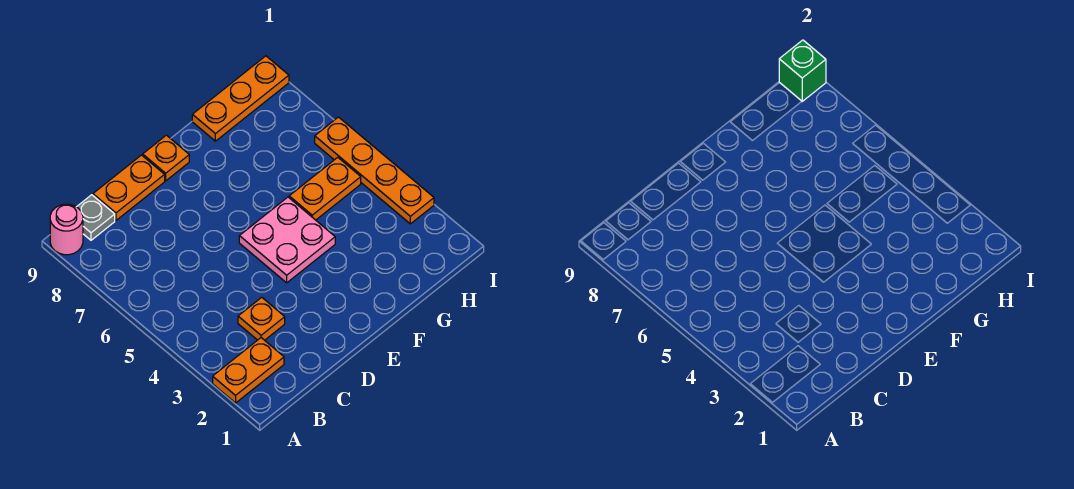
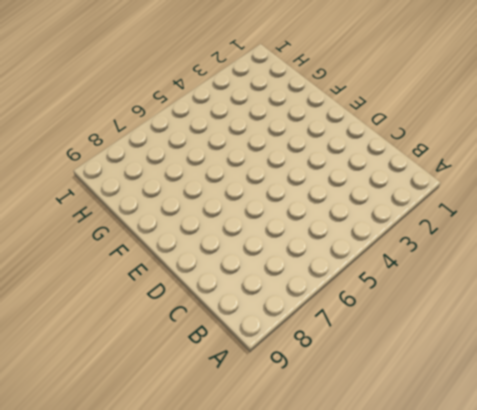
none -> orange plate A2:B2 level 1
none -> pink round brick A9 level 1

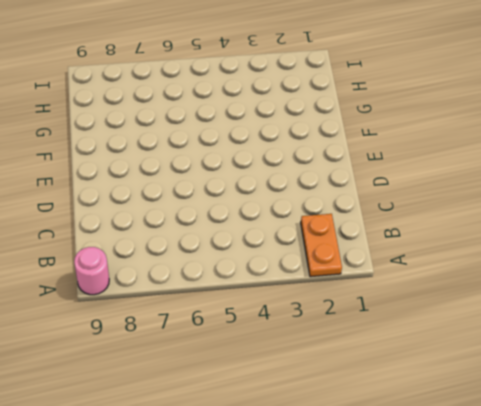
none -> grey plate B9 level 1
none -> orange plate C3 level 1

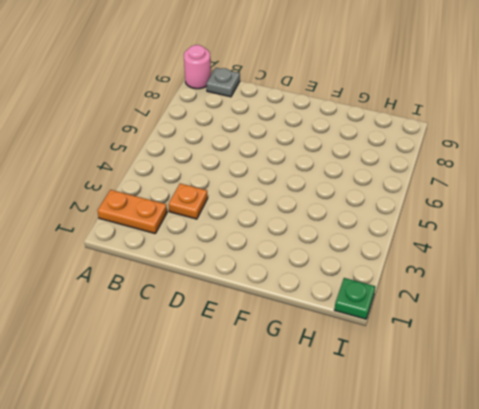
green plate I1 level 1 -> none
none -> orange plate C9:D9 level 1
none -> pink plate E4:F5 level 1

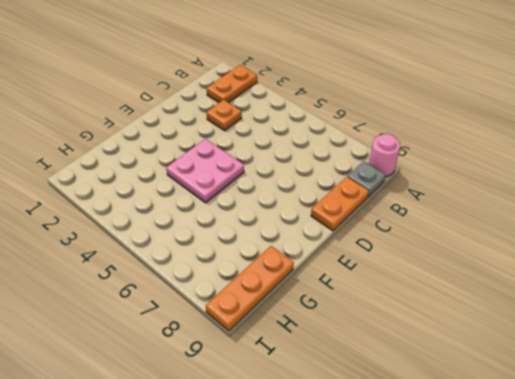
none -> orange plate E9 level 1
none -> orange plate G5:H5 level 1

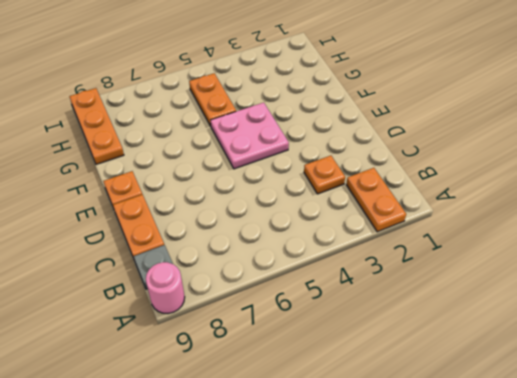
none -> orange plate I3:I6 level 1
none -> green brick I9 level 2

